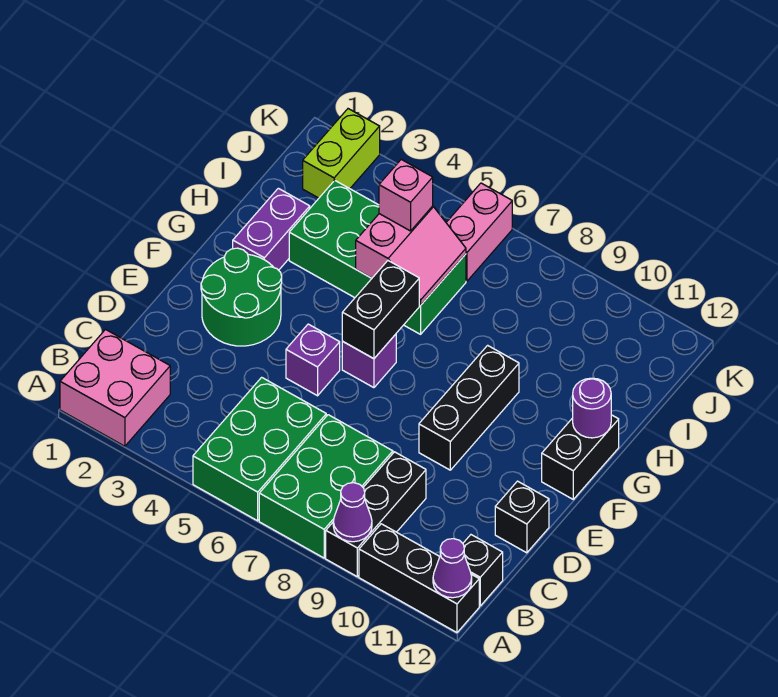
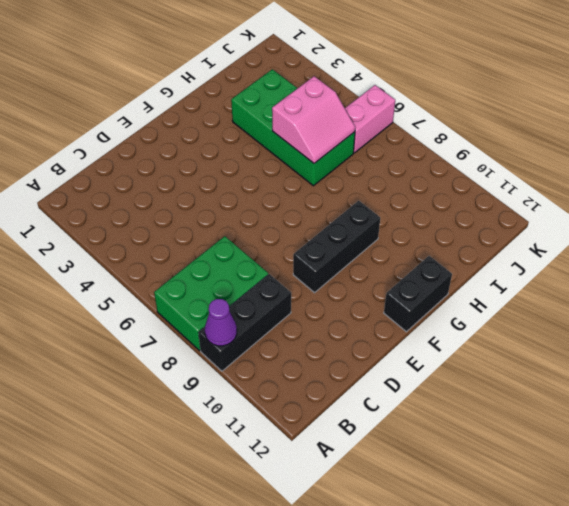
none -> pink brick A1:B2 level 1
none -> green brick A5:C6 level 1
none -> black brick A10:A12 level 1

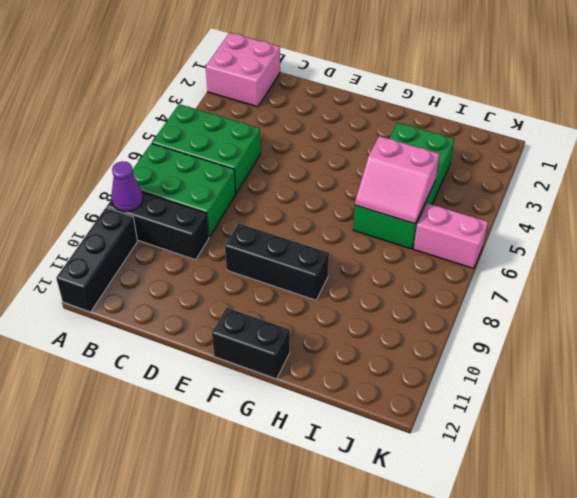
none -> black brick B12 level 1
none -> black brick D12 level 1
none -> green round brick E2:F3 level 1

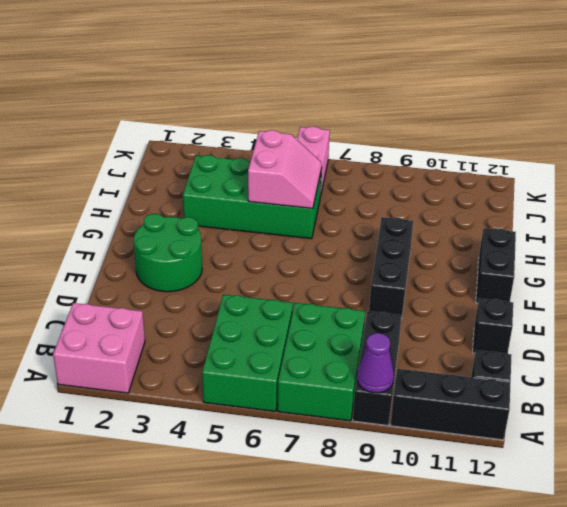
none -> purple brick E5 level 1
none -> purple brick F6 level 1
none -> purple brick G2:H2 level 1

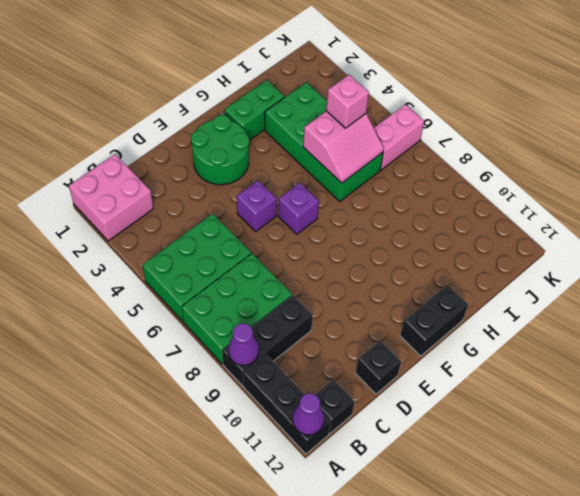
green brick G2:H2 level 1 -> purple brick G2:H2 level 1
none -> black brick E9:G9 level 1
none -> lime brick J2:K2 level 1
none -> black brick F6:G6 level 2

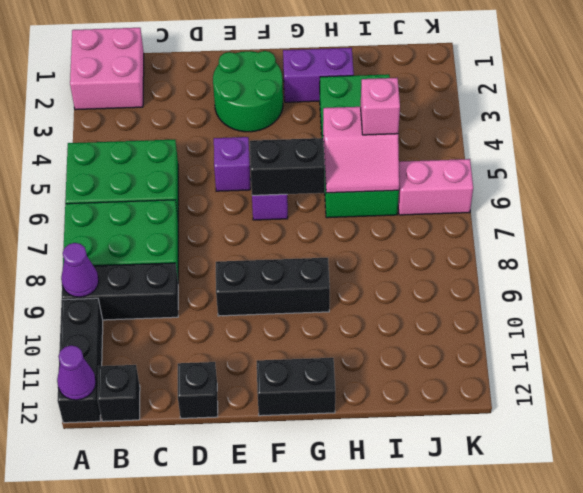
none -> lime brick J2:K2 level 1
none -> purple round brick G12 level 2

